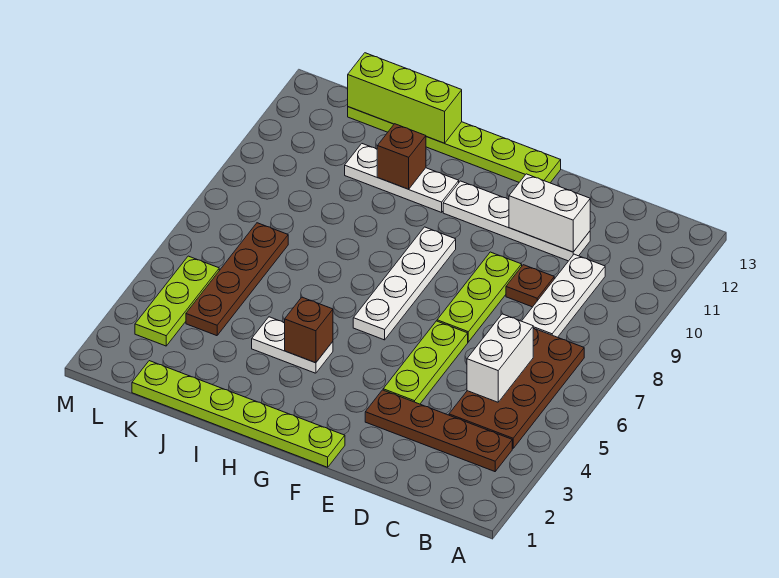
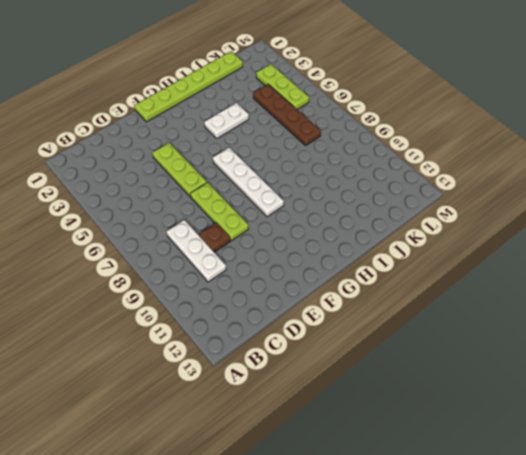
none -> brown plate B3:E3 level 1
none -> brown plate B4:C7 level 1
none -> white plate D11:G11 level 1

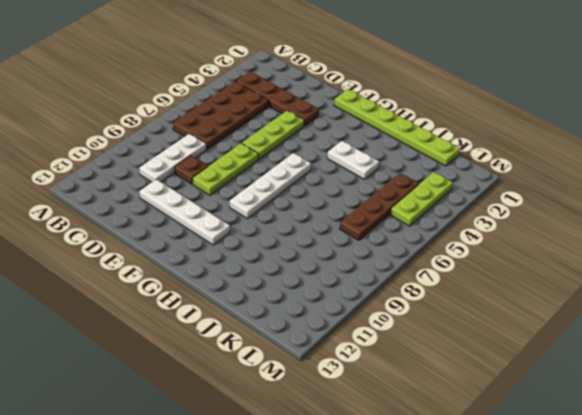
none -> lime plate F13:K13 level 1
none -> white plate H11:J11 level 1
none -> white brick C5:C6 level 2

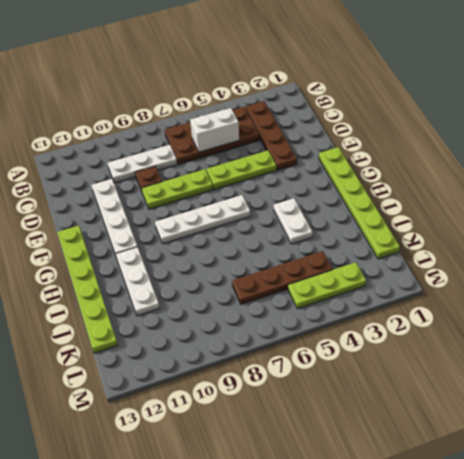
none -> white brick D11:E11 level 2
none -> brown brick H4 level 2
none -> brown brick I11 level 2

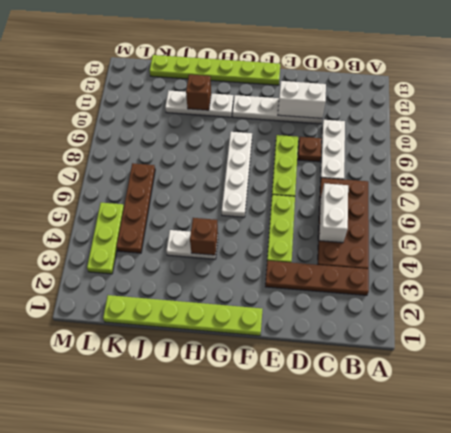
none -> lime brick I13:K13 level 2

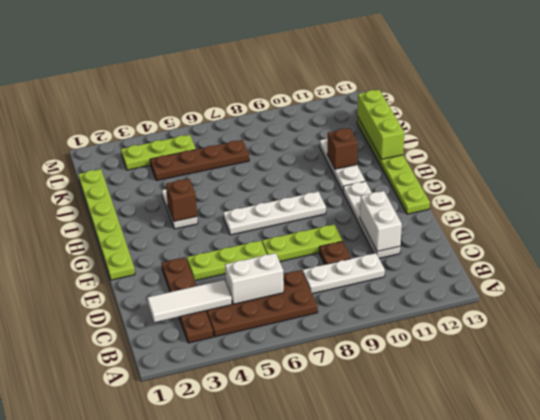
white tile C2:C4 level 2 -> none

